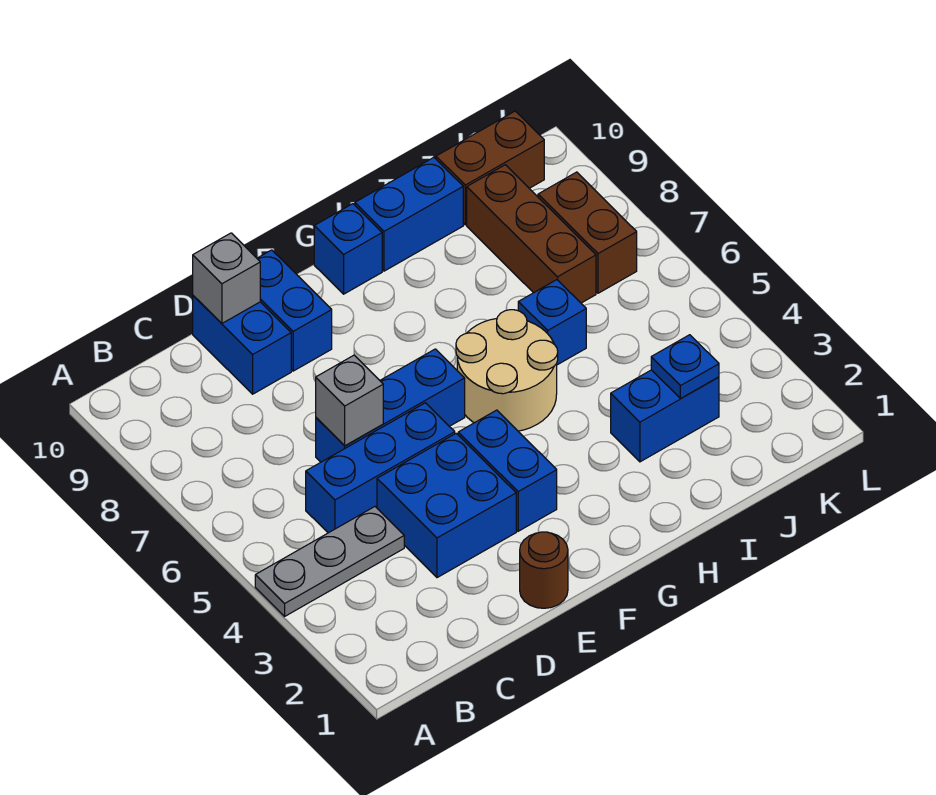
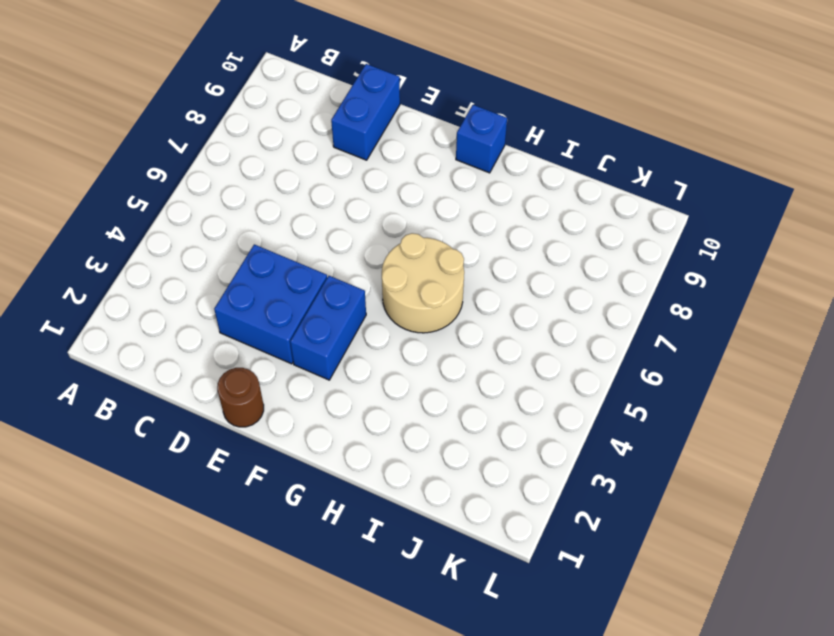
none -> grey plate A4:C4 level 1
none -> blue brick C5:E5 level 1
none -> blue brick D6:F6 level 1

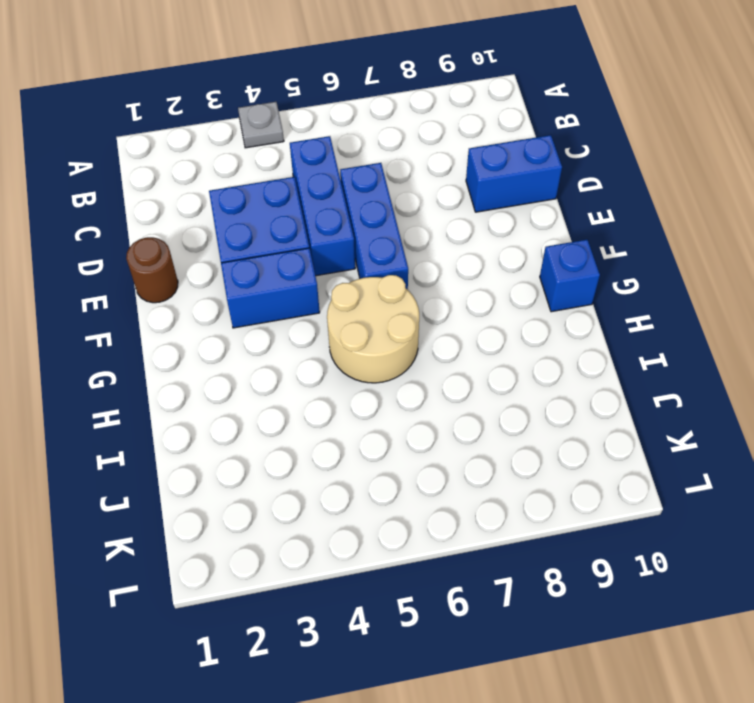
grey plate A4 level 1 -> grey plate A4:C4 level 1
none -> blue brick E9:E10 level 1
none -> blue brick H10:I10 level 1
none -> blue brick I3:J3 level 1

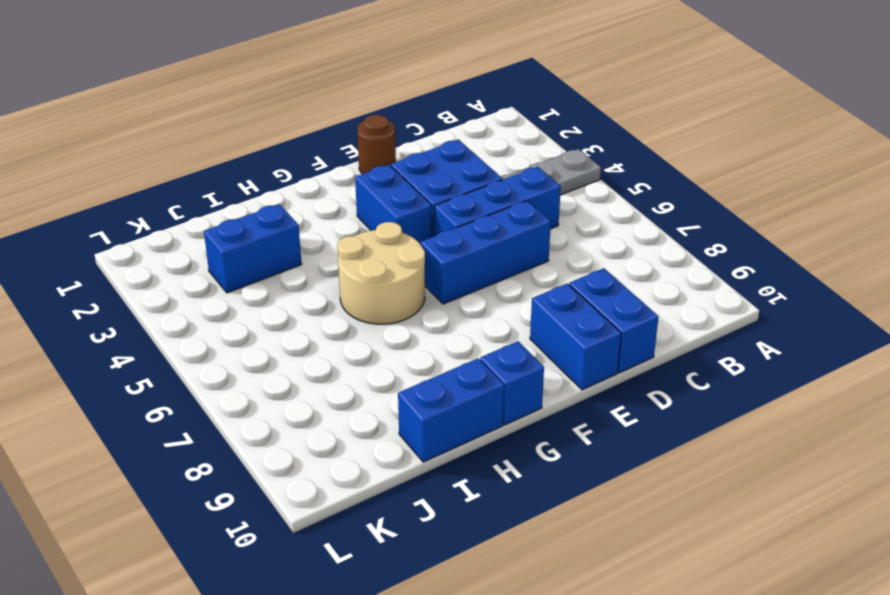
none -> blue brick I6 level 1
none -> brown brick J7:J9 level 1
none -> brown brick J10:K10 level 1

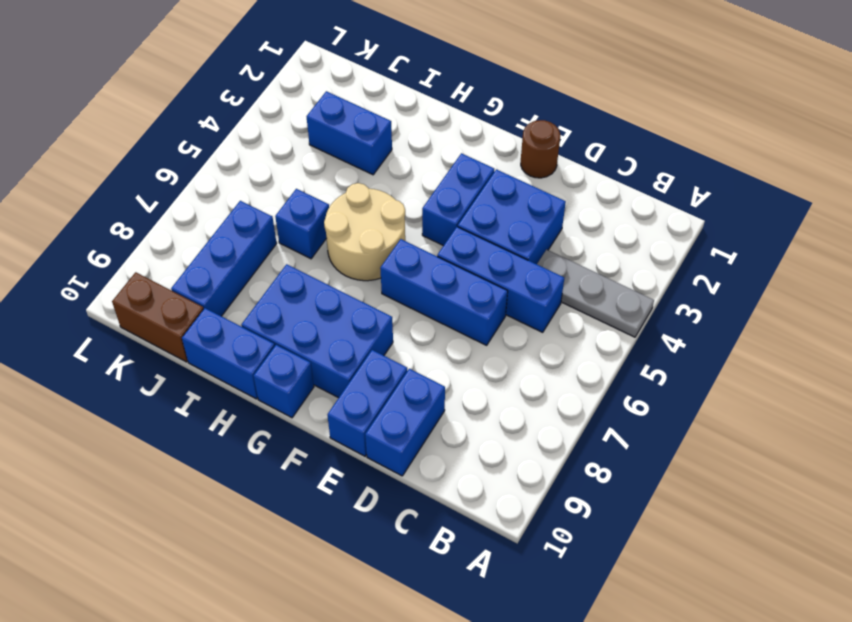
blue brick F8:H9 level 1 -> none
blue brick J7:J9 level 1 -> brown brick J7:J9 level 1
none -> brown brick K7:K8 level 1
none -> grey brick D6 level 2
none -> grey brick D10 level 2

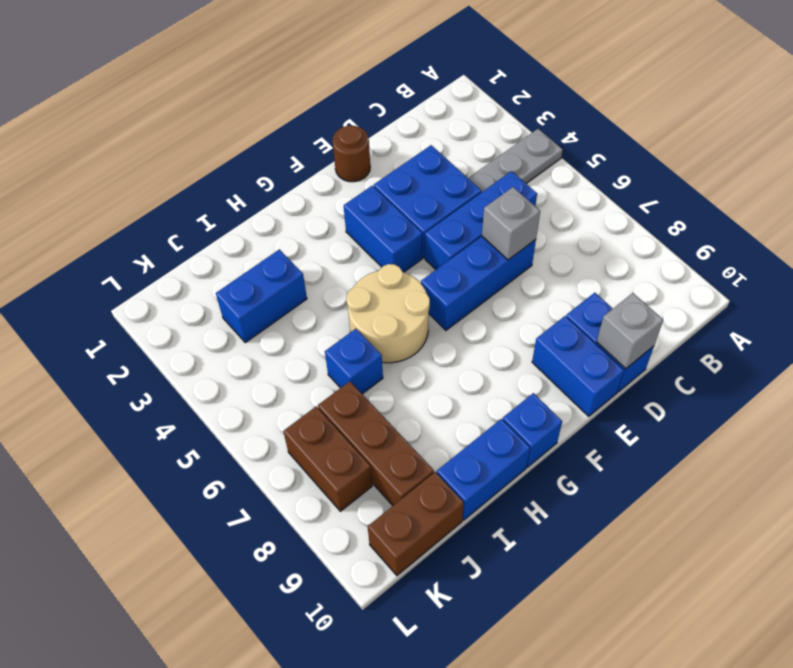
none -> blue plate J3 level 2

